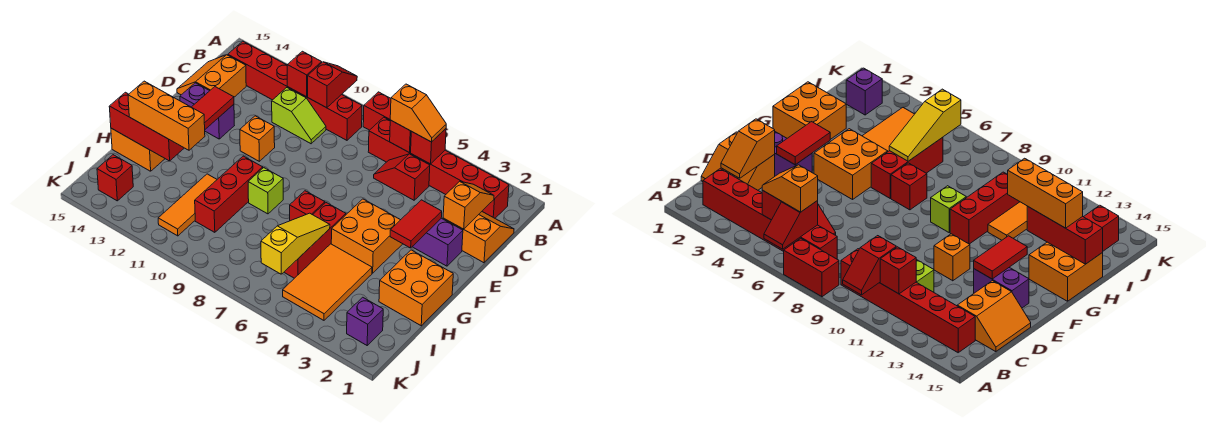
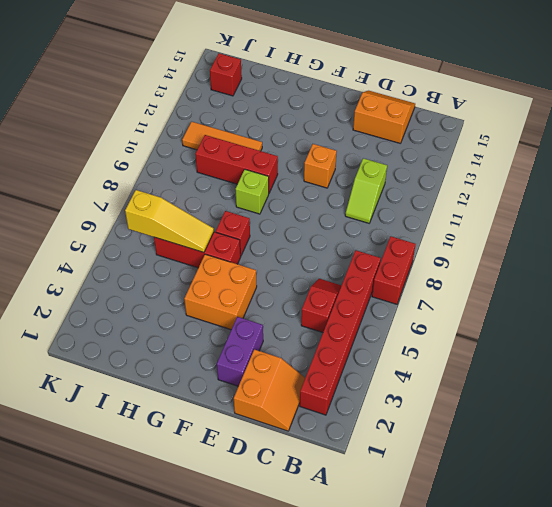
none -> red brick B9:B14 level 1
none -> purple brick E13:E14 level 1
none -> orange brick G1:H2 level 1
none -> orange brick G14:H15 level 1

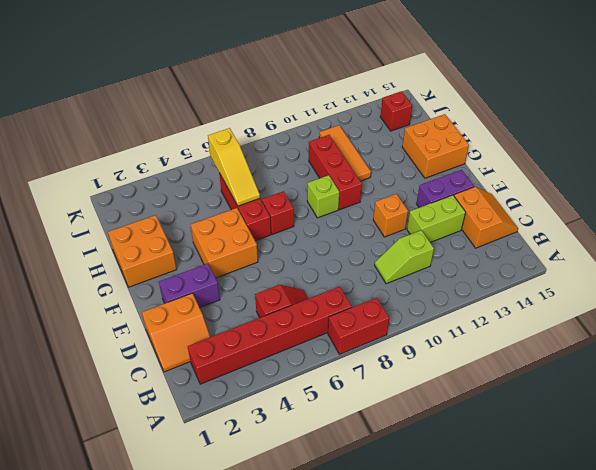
lime brick D12:D13 level 1 -> none
none -> red brick B9:B14 level 1
none -> orange tile H4:J5 level 1
none -> purple brick J2 level 1
none -> red slope A6:B6 level 2 top B

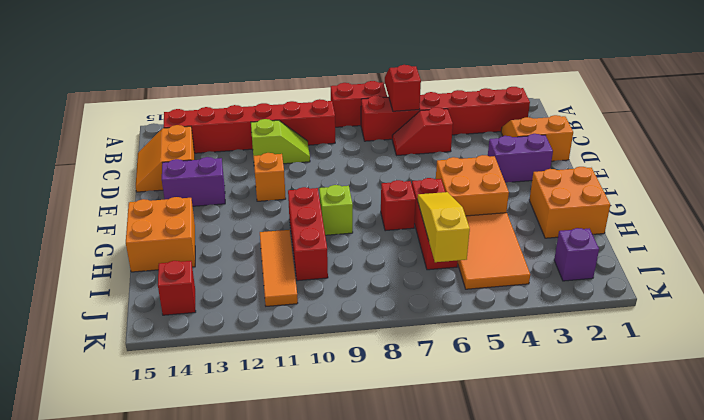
none -> red slope A10:B10 level 2 top B
none -> red brick B5 level 2
none -> red brick B11 level 2
none -> orange slope C2:D2 level 2 top D

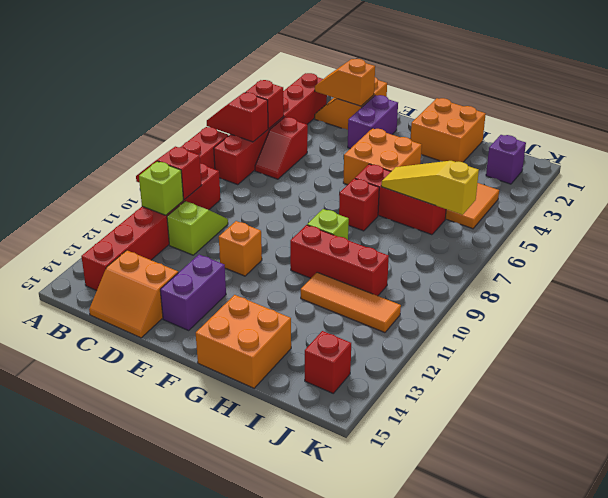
lime brick B11 level 2 -> red brick B11 level 2
none -> red tile E3:F3 level 2
none -> red tile E13:F13 level 2
none -> red brick H13:H15 level 2
none -> orange slope B5:B6 level 3 top 6

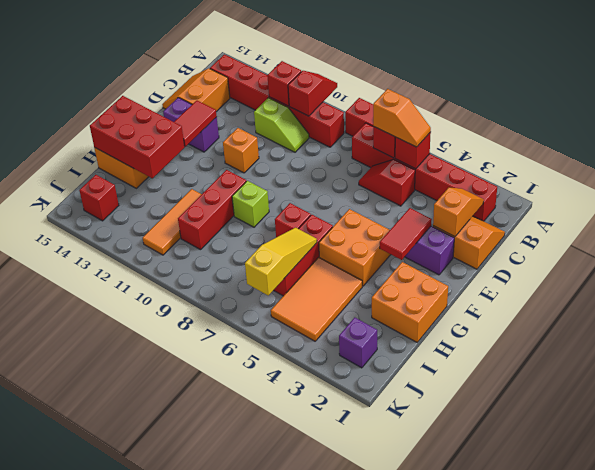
red brick G13:H15 level 2 -> red brick H13:H15 level 2
none -> orange brick H12:H14 level 3

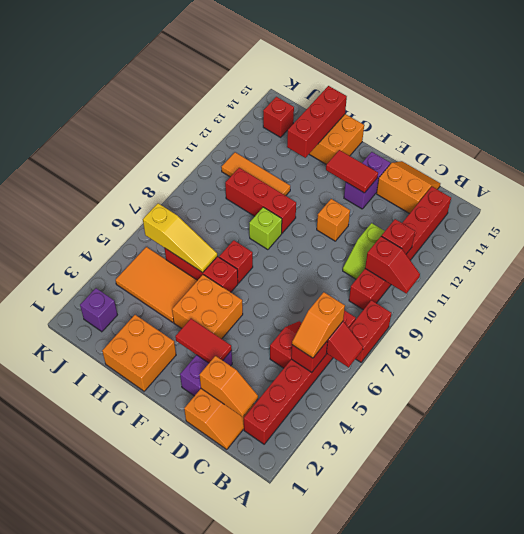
none -> orange brick H12:H14 level 3

